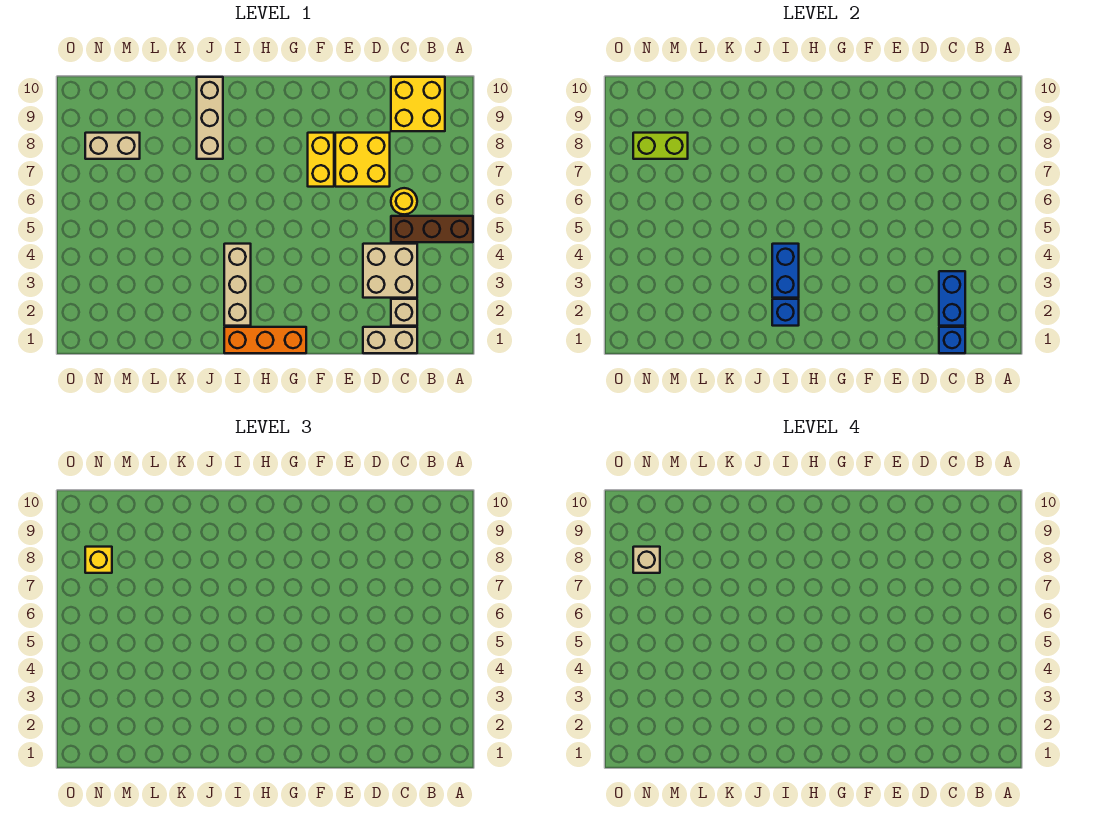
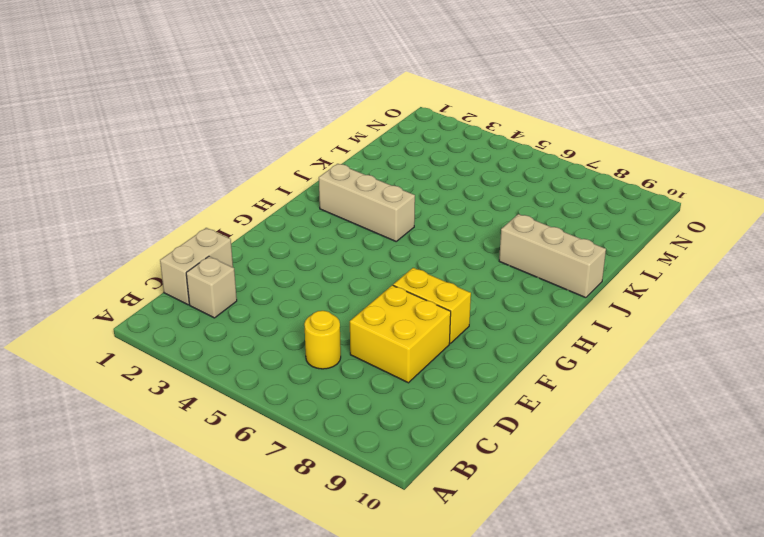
none -> brown brick A5:C5 level 1
none -> yellow brick B9:C10 level 1
none -> tan brick C3:D4 level 1

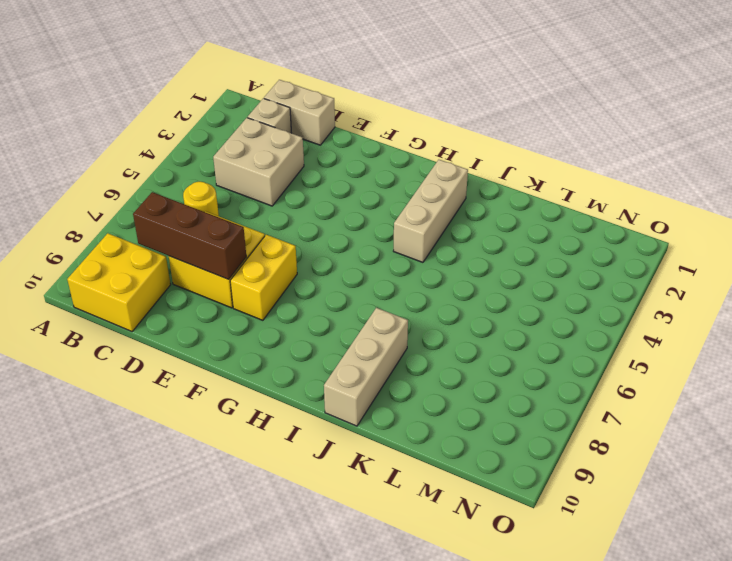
brown brick C8:E8 level 2 -> brown brick A5:C5 level 1
none -> orange brick G1:I1 level 1
none -> tan brick M8:N8 level 1
none -> blue brick C1 level 2

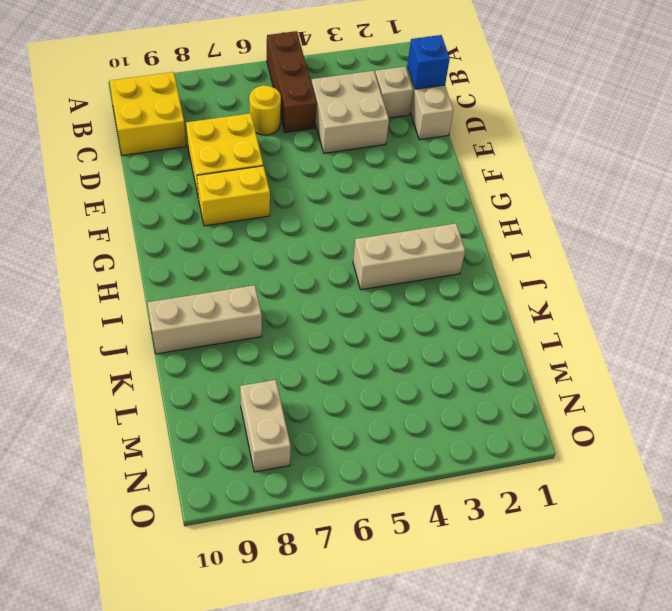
none -> orange brick G1:I1 level 1
none -> blue brick C2:C3 level 2
none -> blue brick I2 level 2

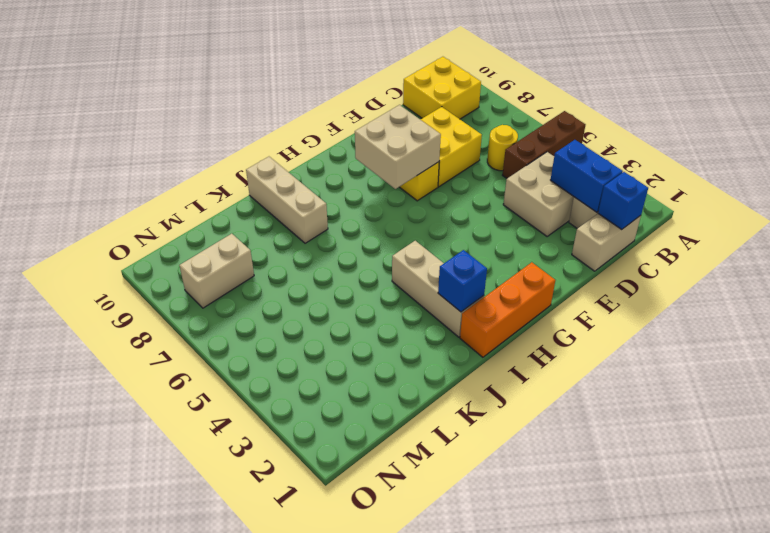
tan brick F7:G8 level 2 -> none
none -> blue brick I3:I4 level 2
none -> lime brick M8:N8 level 2
none -> yellow brick N8 level 3

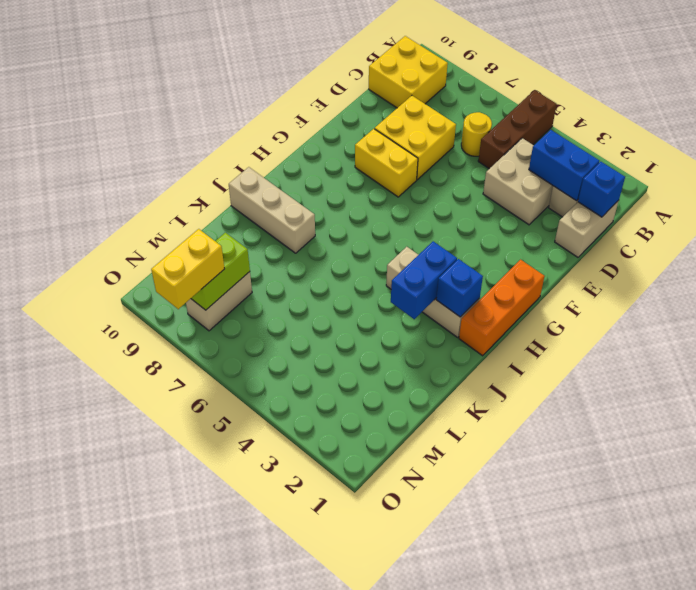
blue brick I3:J3 level 2 -> blue brick I3:I4 level 2
yellow brick N8:O8 level 3 -> yellow brick N8 level 3
none -> tan brick N8 level 4

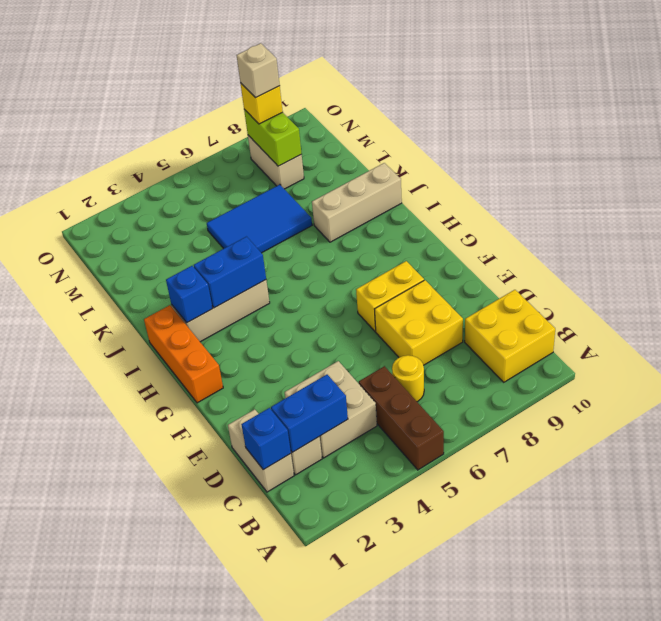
blue tile K5:L7 level 1 -> none

